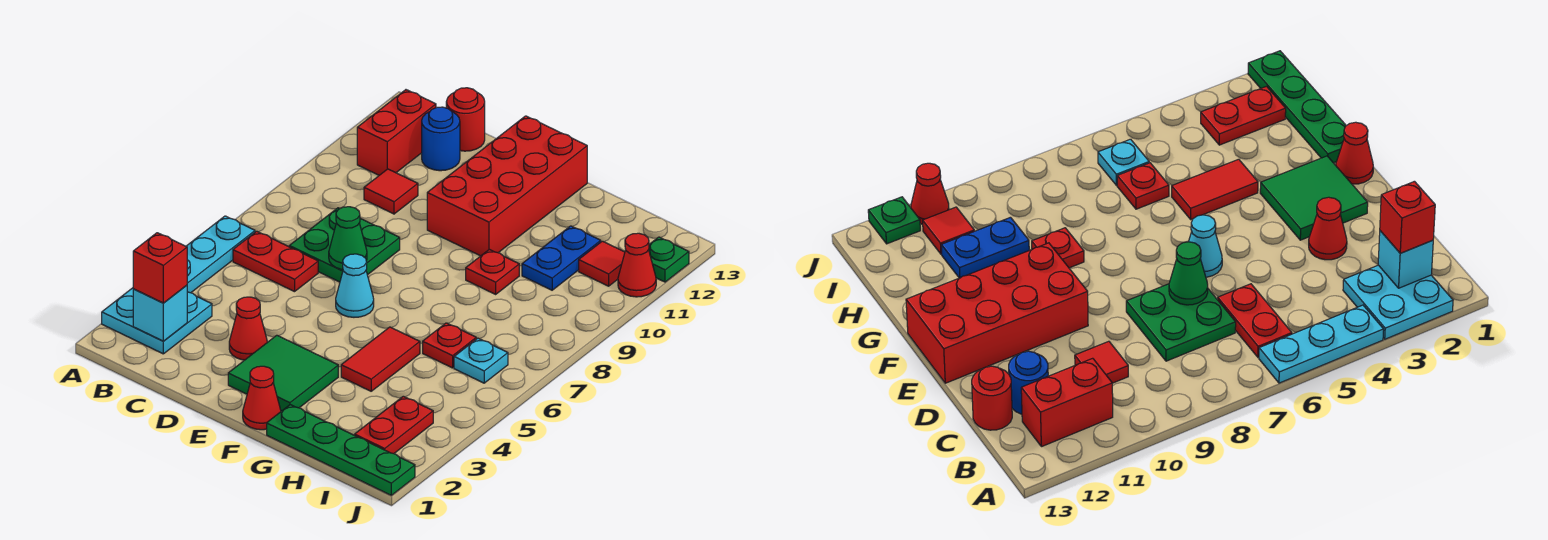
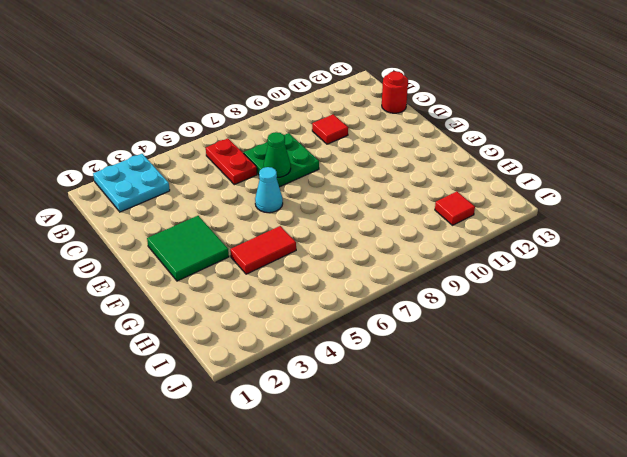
none -> cyan plate A4:A6 level 1
none -> red brick B11:B12 level 1
none -> blue round brick C12 level 1

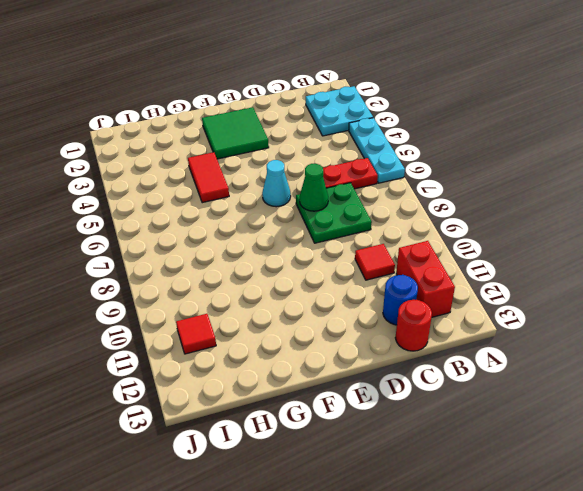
none -> red cone D3 level 1
none -> red brick E10:F13 level 1
none -> red cone F1 level 1

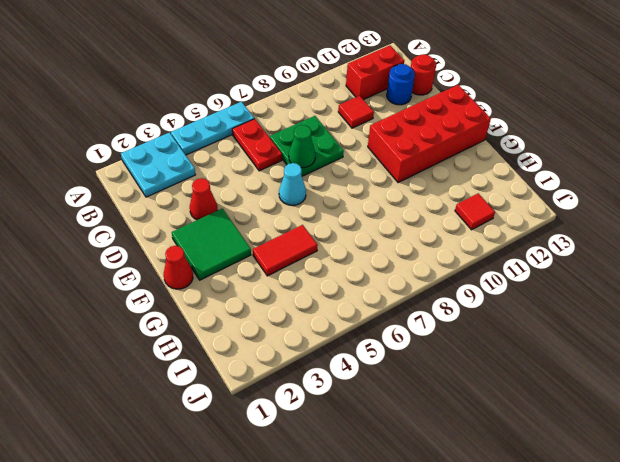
none -> green plate G1:J1 level 1
none -> red plate G9 level 1
none -> red plate H6 level 1

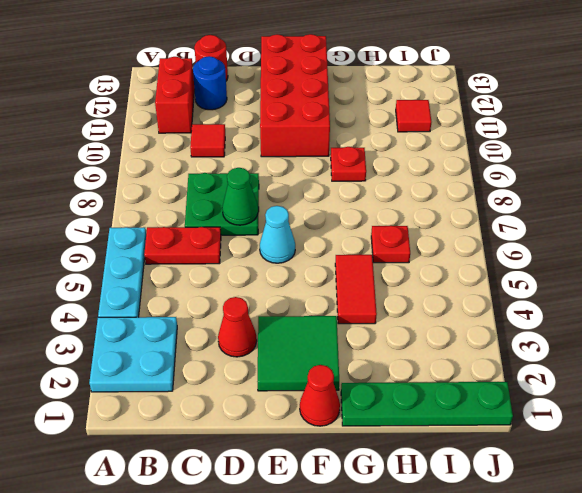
none -> blue plate H10:H11 level 1
none -> red plate I2:I3 level 1
none -> cyan plate I6 level 1

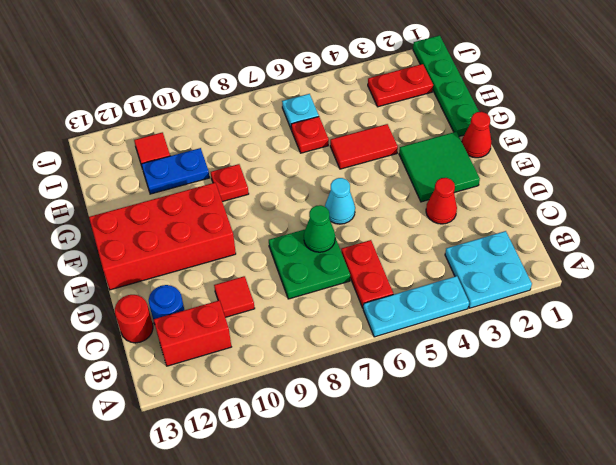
none -> red cone J11 level 1
none -> green plate J12 level 1
none -> cyan brick B2 level 2

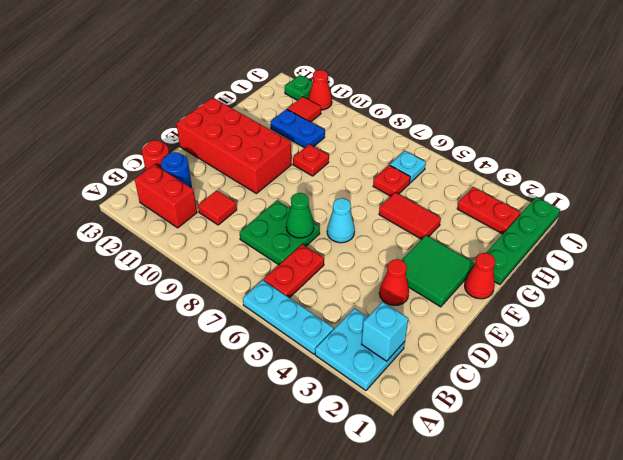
none -> red brick B2 level 3

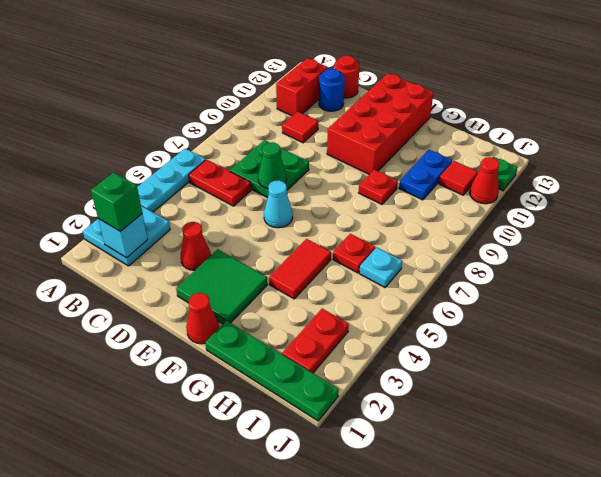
green brick B2 level 3 -> red brick B2 level 3

